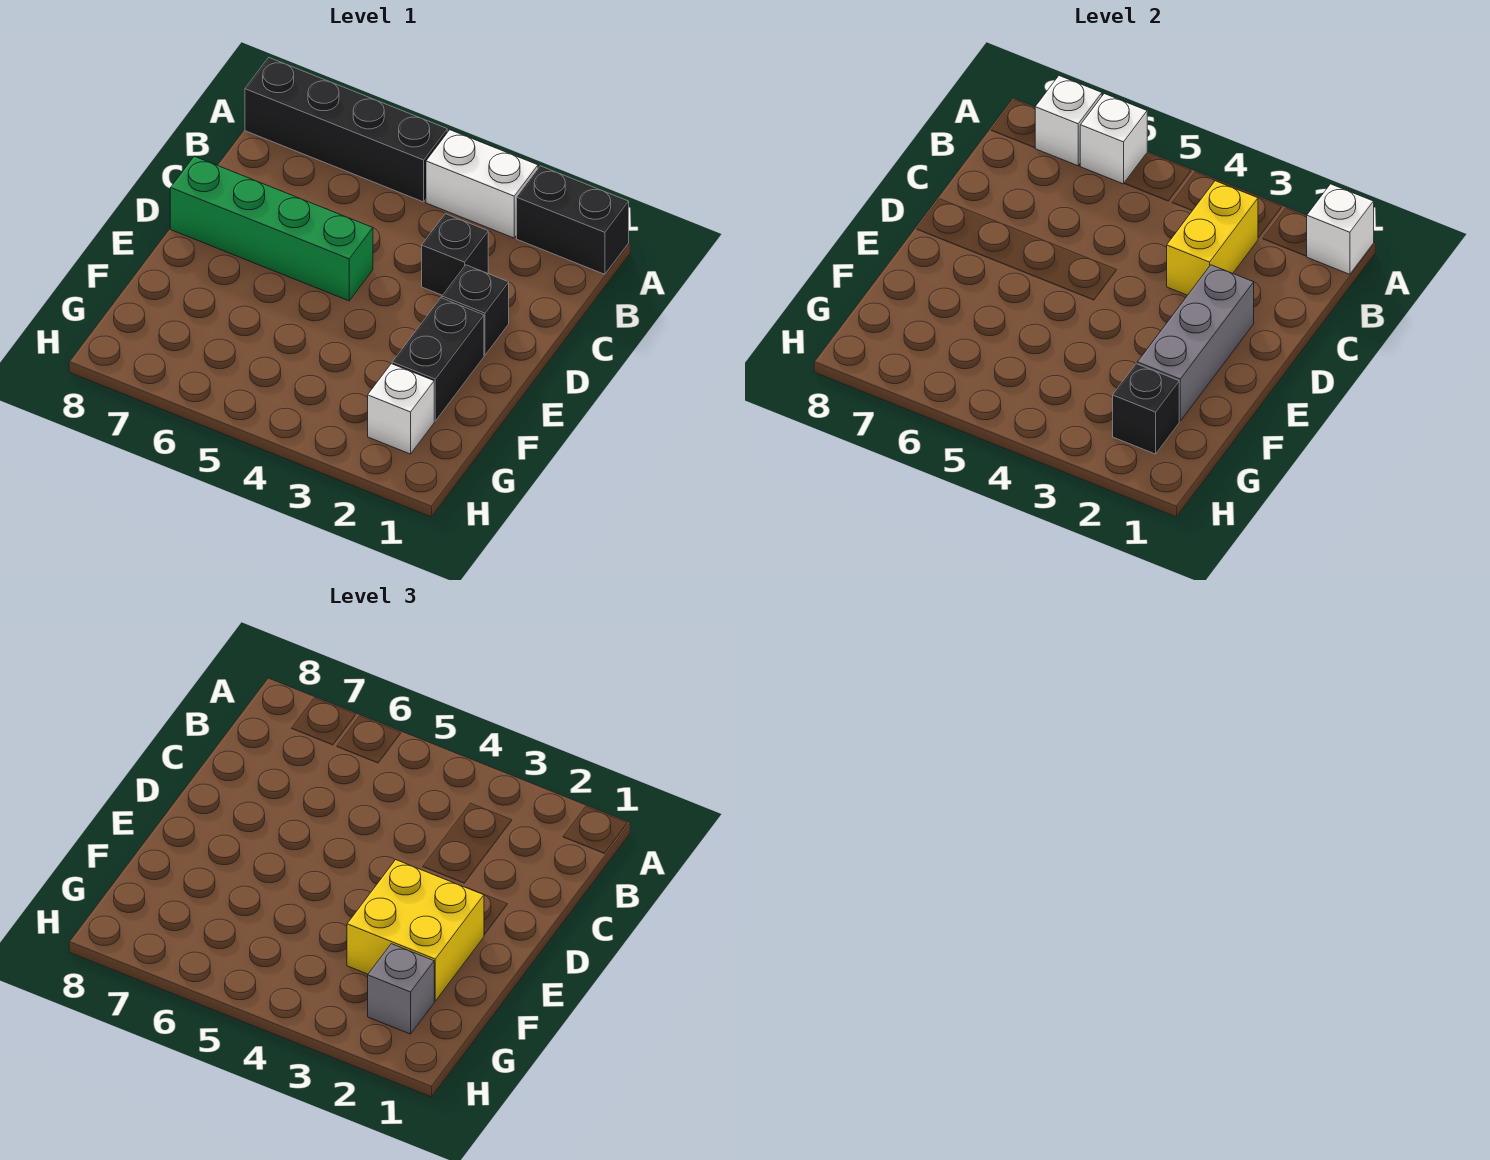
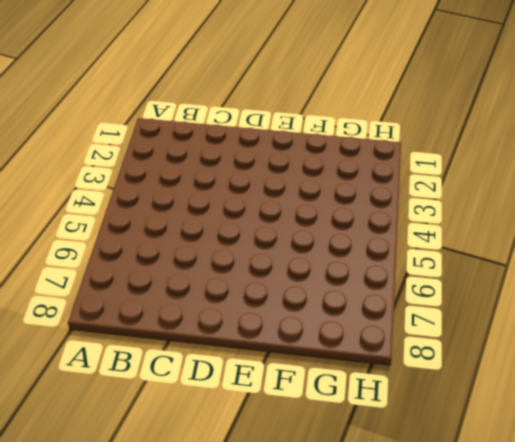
none -> black brick A1:A2 level 1
none -> white brick A3:A4 level 1
none -> black brick A5:A8 level 1

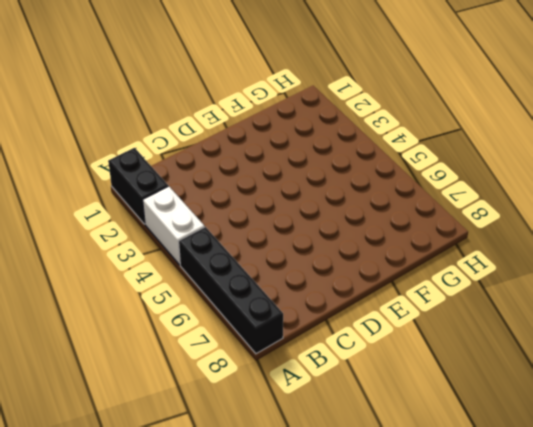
none -> black brick C3 level 1
none -> black brick D2 level 1
none -> green brick D5:D8 level 1

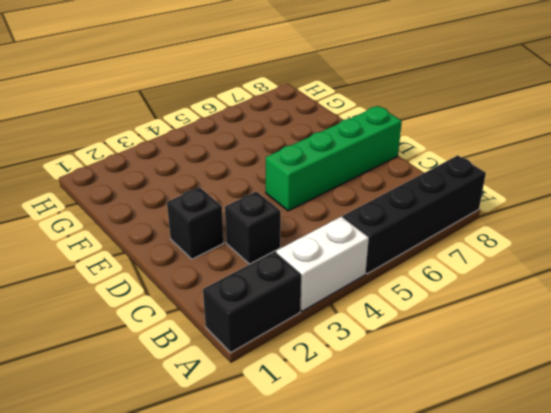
none -> black brick E2:F2 level 1
none -> white brick G2 level 1
none -> white brick A1 level 2

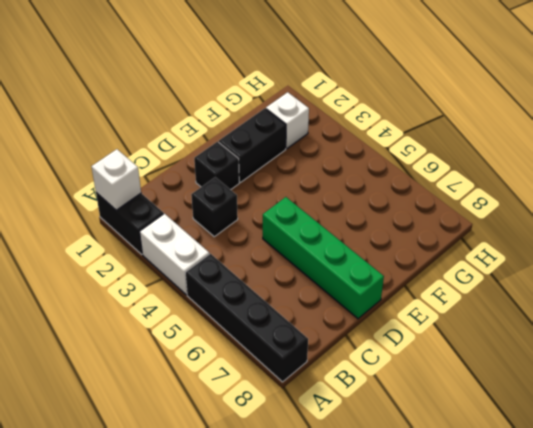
none -> white brick A6 level 2
none -> white brick A7 level 2
none -> yellow brick B3:C3 level 2

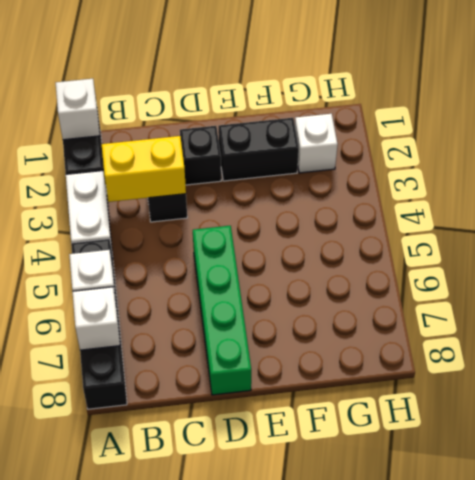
none -> grey brick D2:F2 level 2
none -> black brick G2 level 2
none -> yellow brick E2:F3 level 3

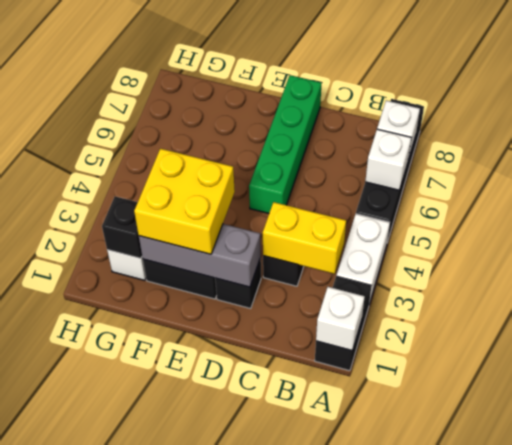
none -> grey brick G2 level 3

